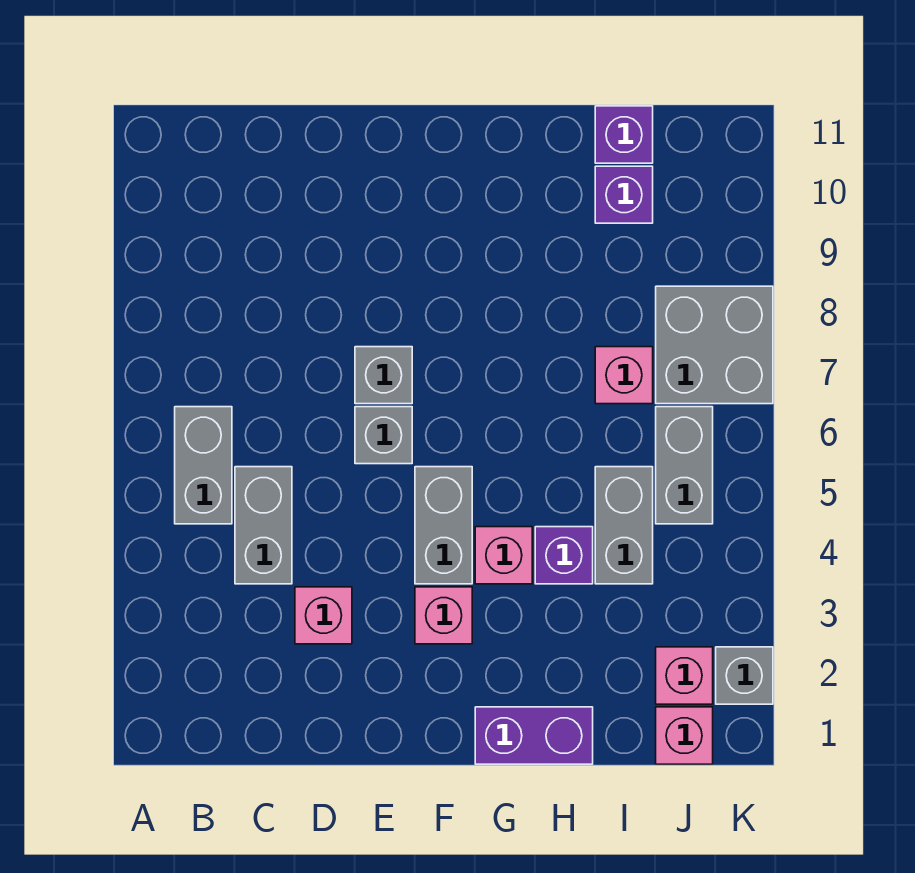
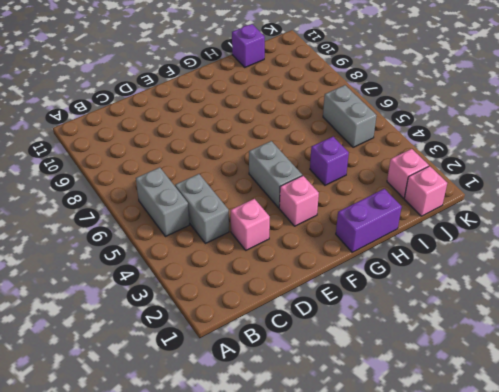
none -> grey brick E6 level 1
none -> grey brick E7 level 1
none -> pink brick G4 level 1

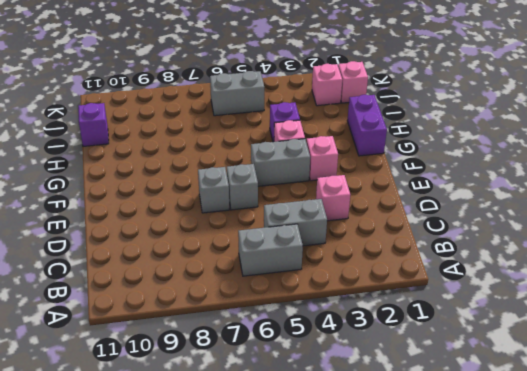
none -> grey brick I4:I5 level 1
none -> pink brick I7 level 1
none -> purple brick I10 level 1

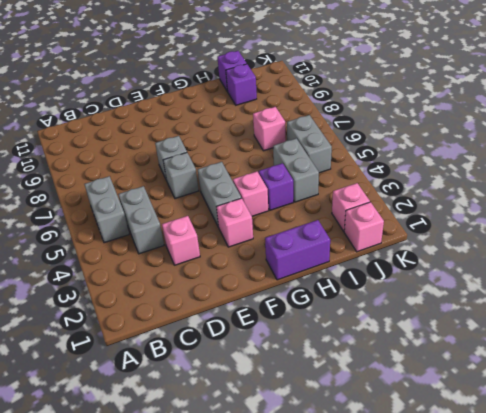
none -> grey brick J7:K8 level 1
none -> grey brick K2 level 1

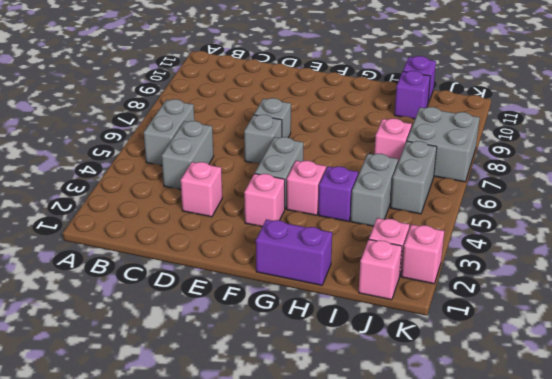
pink brick K2 level 1 -> grey brick K2 level 1

